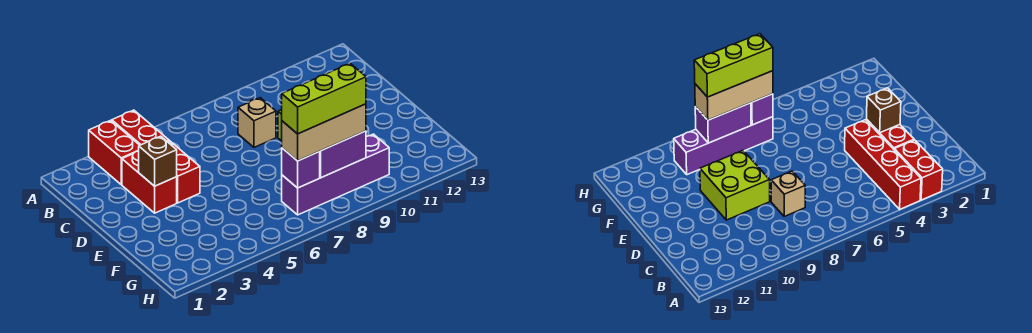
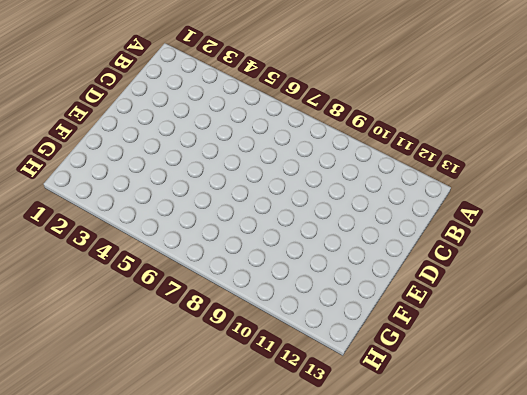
none -> red brick A3:B3 level 1
none -> red brick A4:D4 level 1

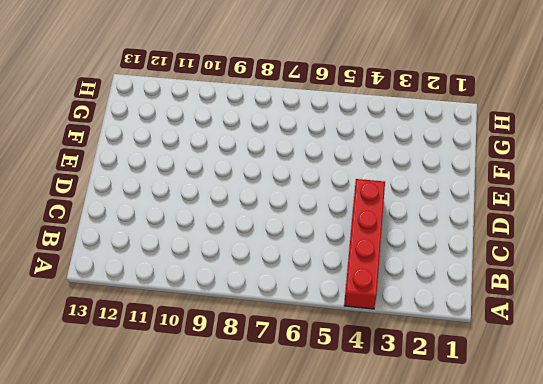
none -> red brick A3:B3 level 1
none -> red brick C3:D3 level 1

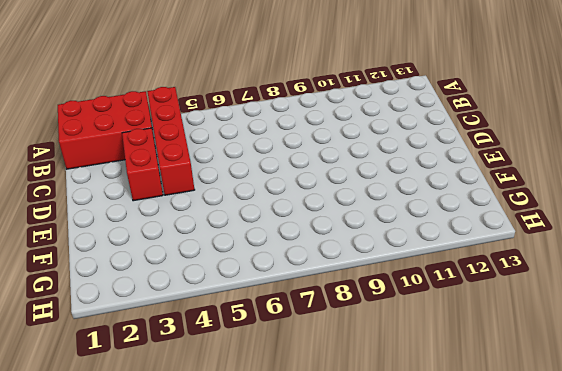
red brick A1:B3 level 1 -> red brick A3:B3 level 1
none -> tan brick C8 level 1
none -> lime brick D9:E10 level 1

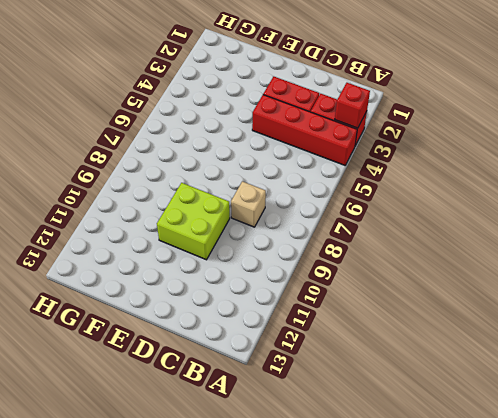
red brick A3 level 2 -> none
none -> purple brick G7:G10 level 1
none -> brown brick D3 level 2

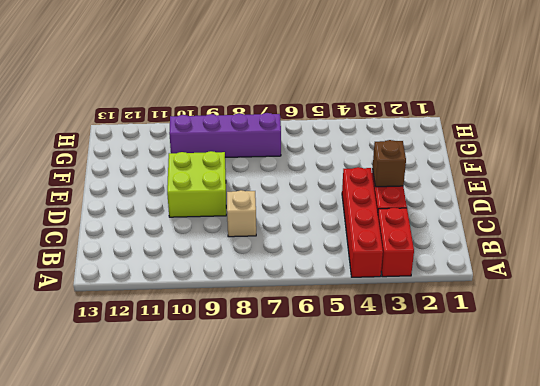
none -> purple brick G7 level 2
none -> purple brick G8:G9 level 2

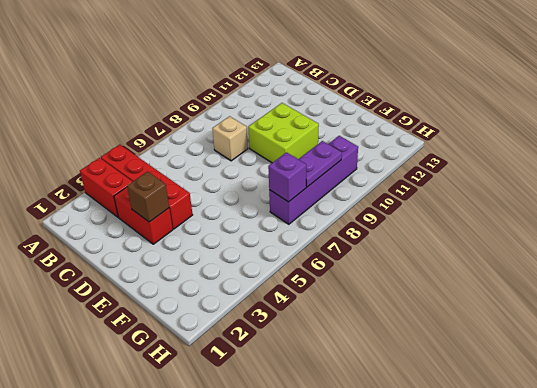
purple plate G8:G9 level 2 -> purple brick G8:G9 level 2
none -> tan brick G7:G9 level 3
none -> lime brick G7:G9 level 4

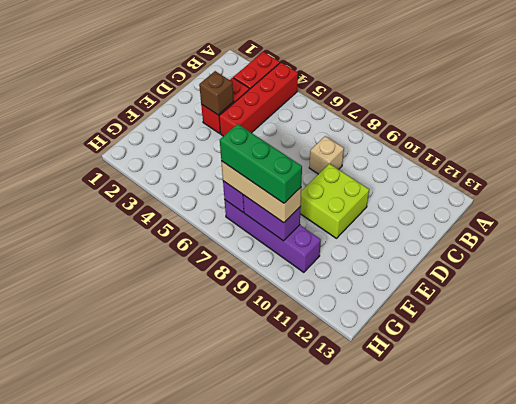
green brick G7:G9 level 4 -> lime brick G7:G9 level 4

